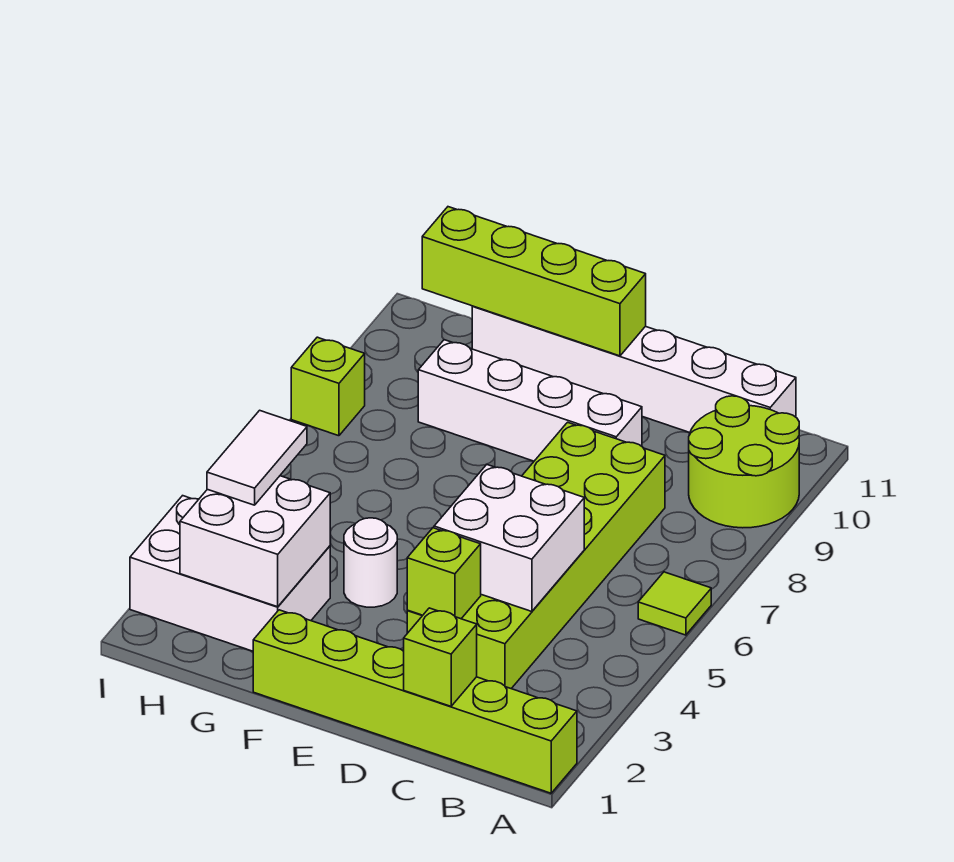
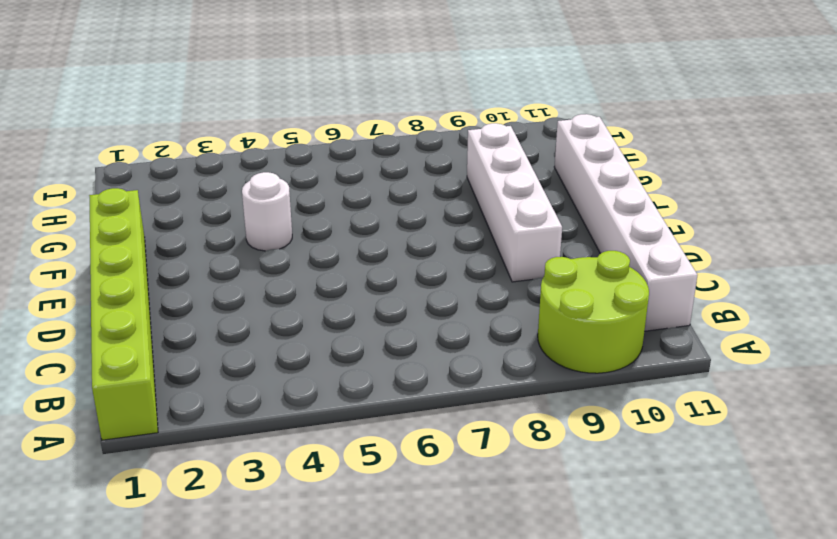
none -> lime tile A6 level 1
none -> lime brick C3:D8 level 1
none -> white brick G2:I3 level 1

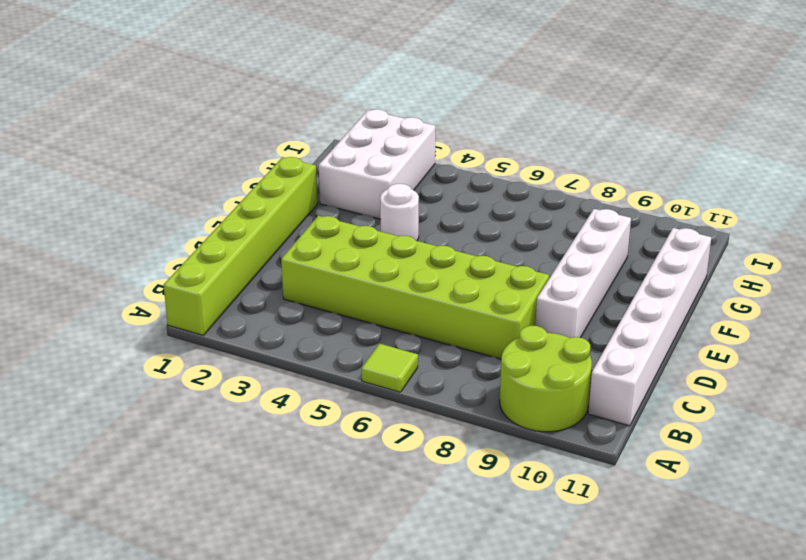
none -> lime brick I8 level 1
none -> lime brick C1 level 2
none -> white brick C4:D5 level 2

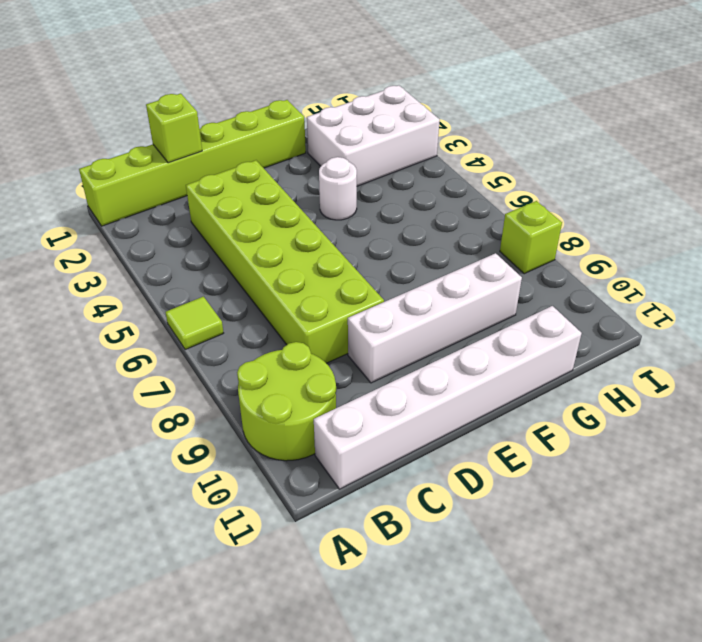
none -> white brick C4:D5 level 2
none -> lime brick D3 level 2
none -> lime brick E11:H11 level 2

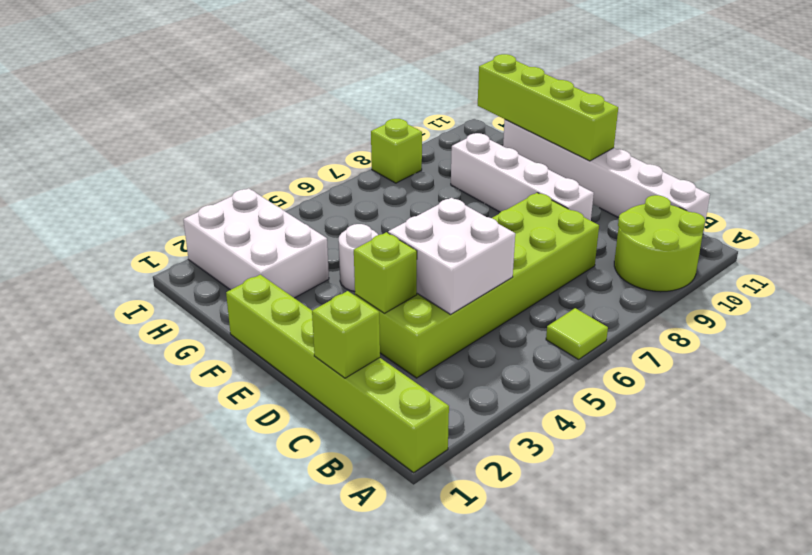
none -> white brick G2:H3 level 2
none -> white tile H3:H4 level 3

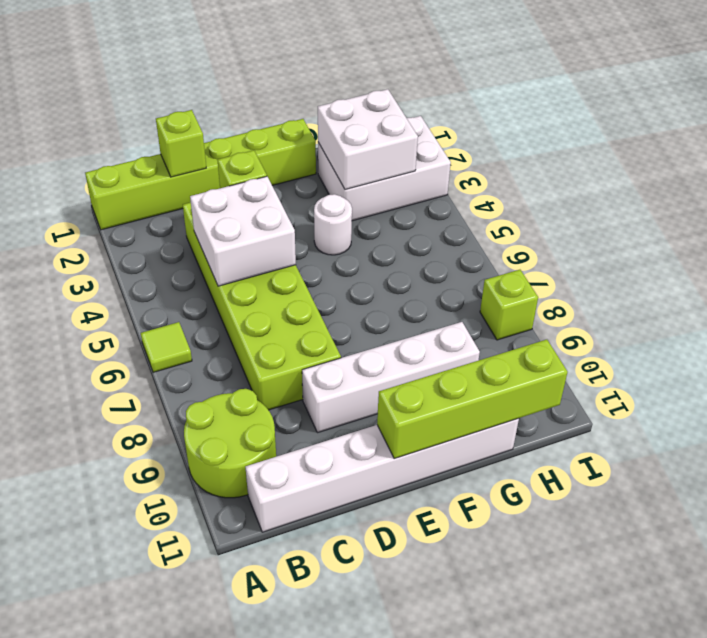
none -> white tile H3:H4 level 3

